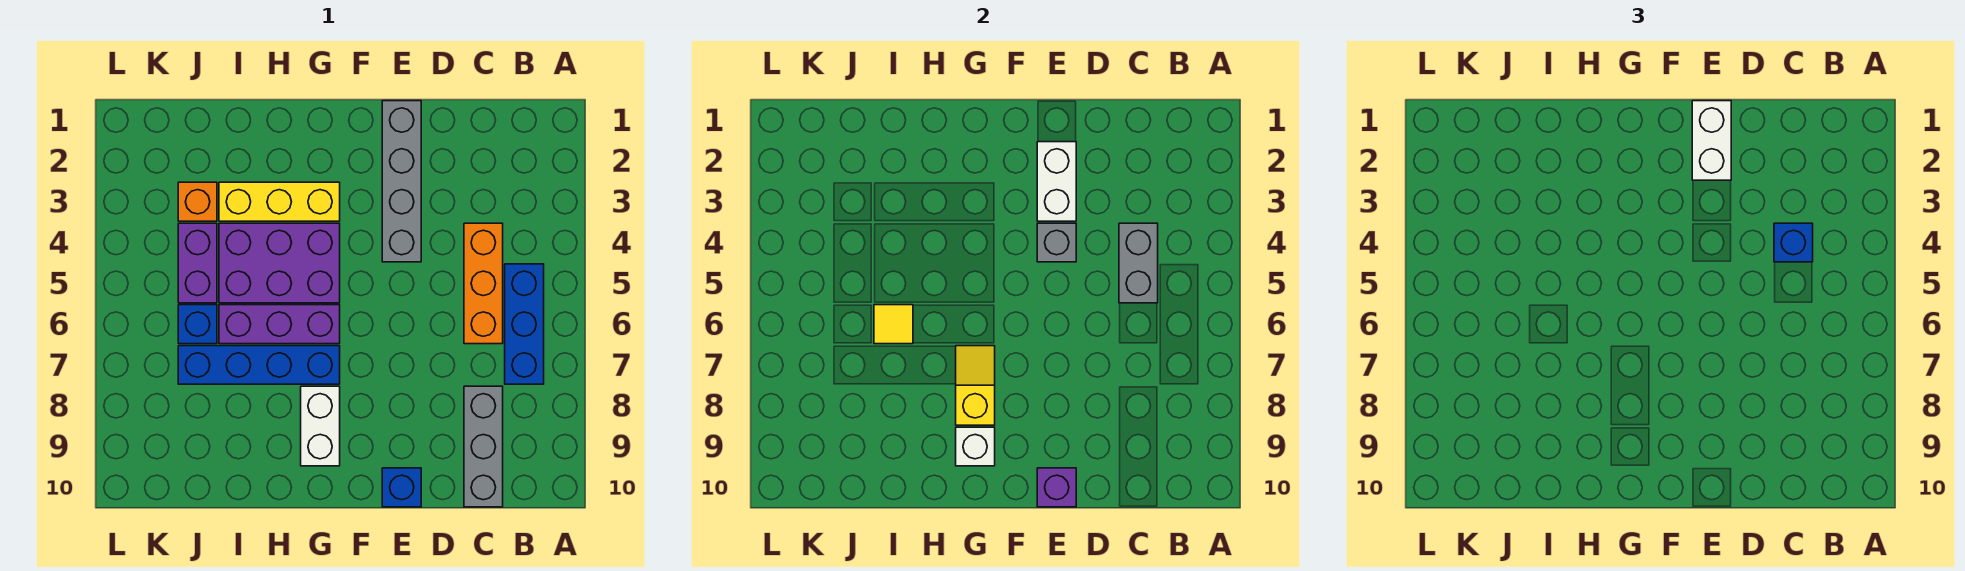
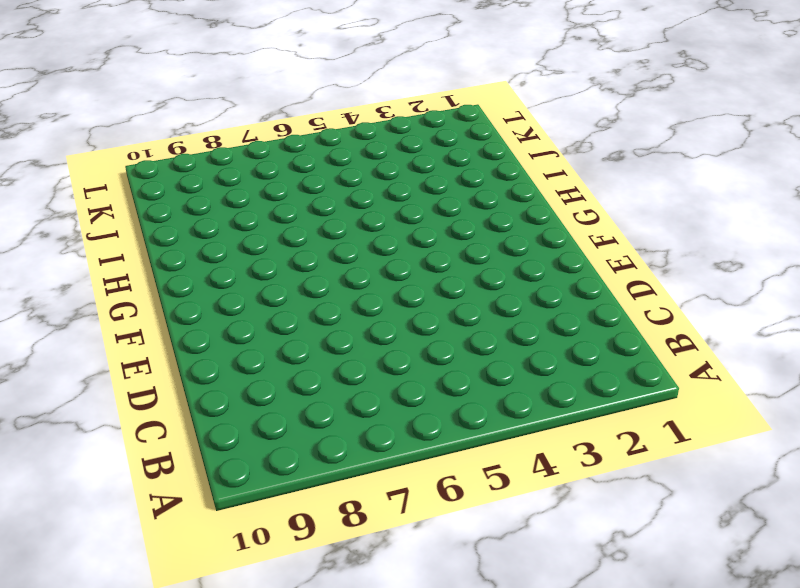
none -> blue brick B5:B7 level 1
none -> orange brick C4:C6 level 1
none -> grey brick C8:C10 level 1

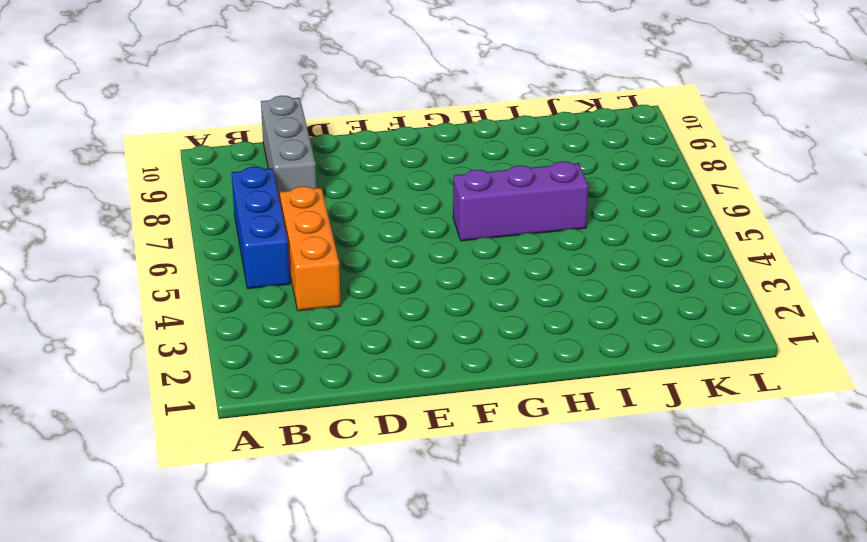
none -> grey brick E1:E4 level 1
none -> blue brick E10 level 1
none -> yellow brick G3:I3 level 1

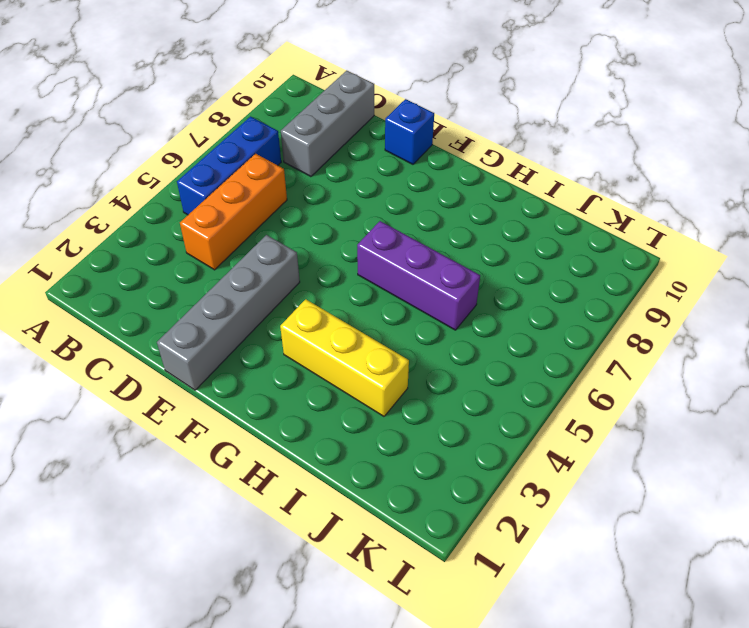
none -> purple brick G4:I5 level 1
none -> blue brick G7:J7 level 1
none -> white brick G8:G9 level 1

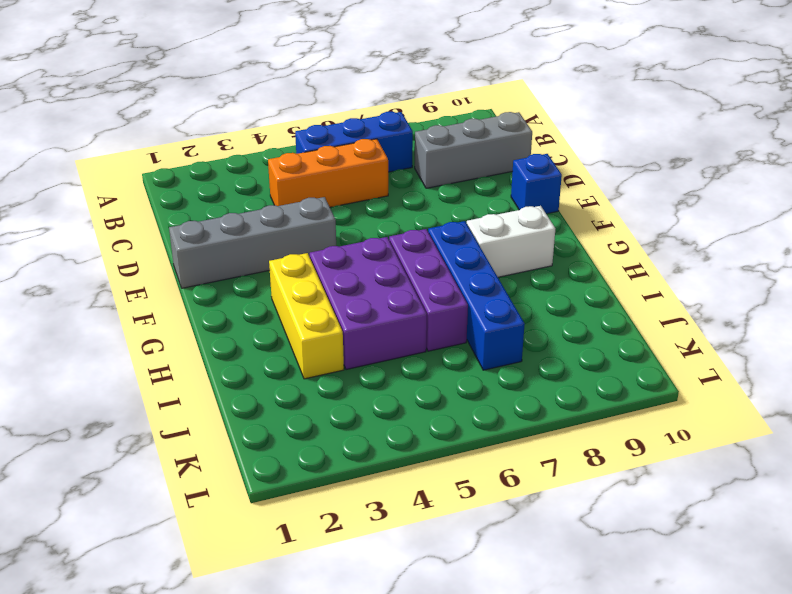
none -> orange brick J3 level 1
none -> purple brick J4:J5 level 1
none -> blue brick J6 level 1

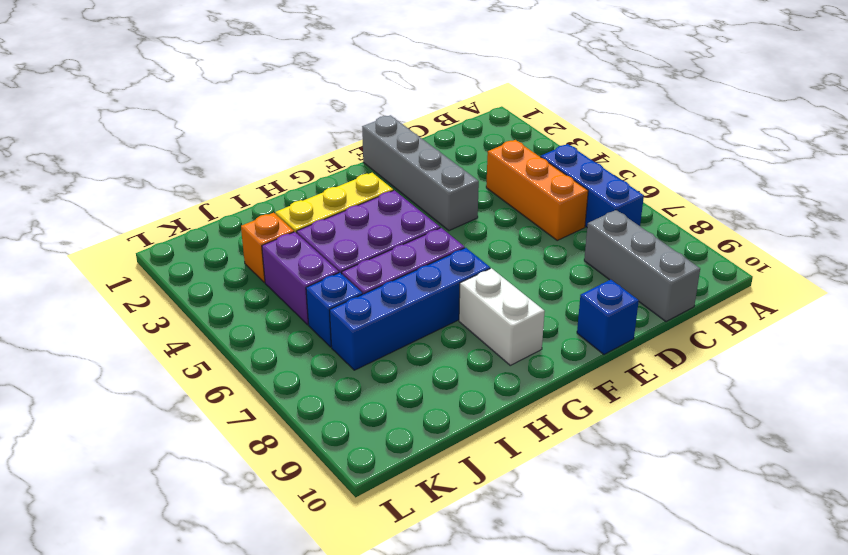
none -> grey brick C4:C5 level 2
none -> white brick E2:E3 level 2
none -> grey brick E4 level 2

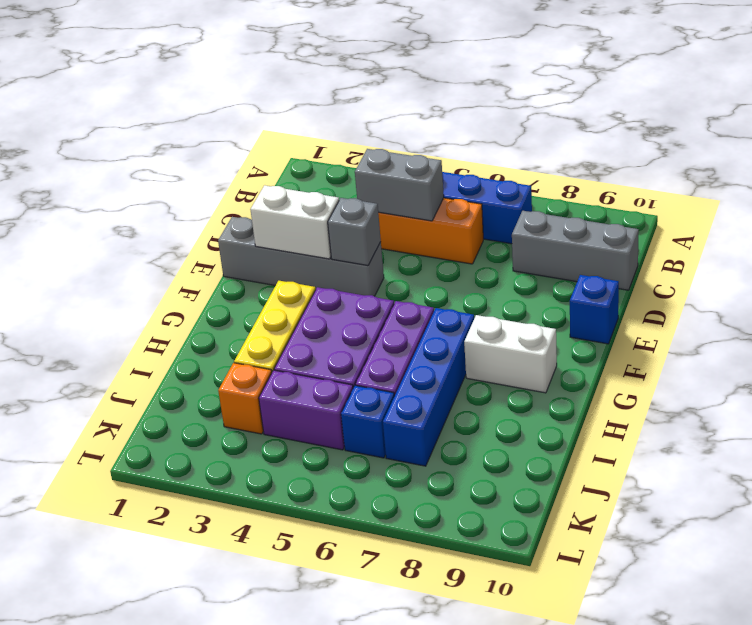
none -> purple brick E10 level 2
none -> yellow slope G7:G8 level 2 top 8
none -> white brick G9 level 2

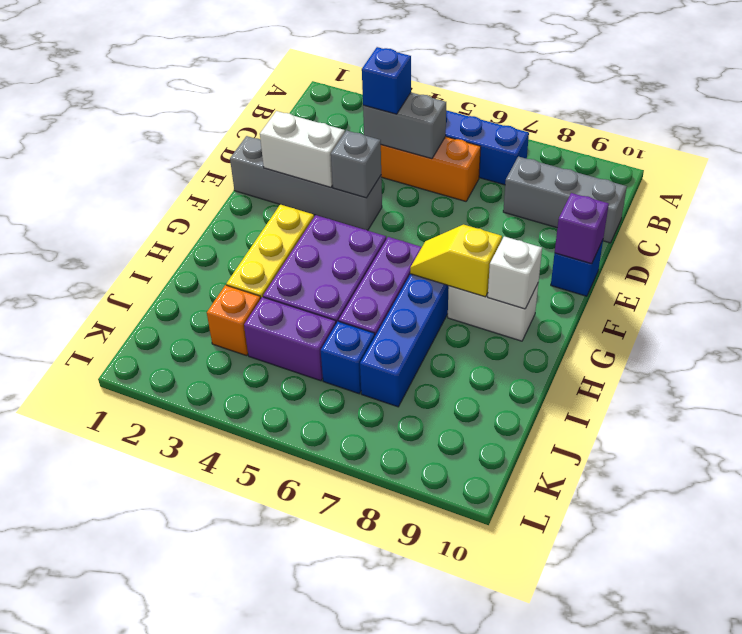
none -> yellow tile I6 level 2
none -> white brick E1:E2 level 3

